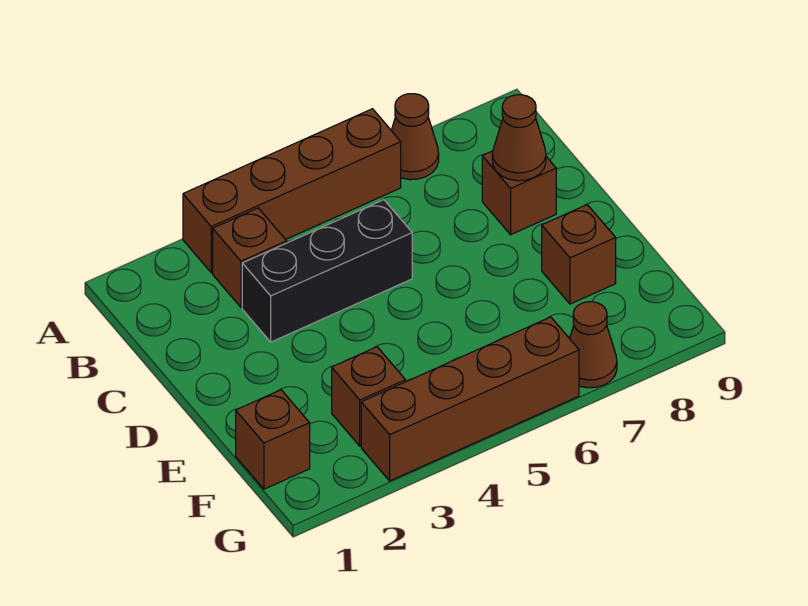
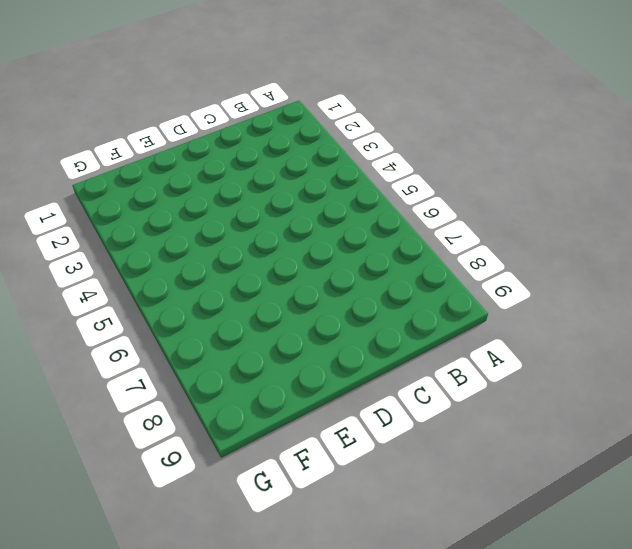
none -> brown brick A3:A6 level 1
none -> brown cone A7 level 1

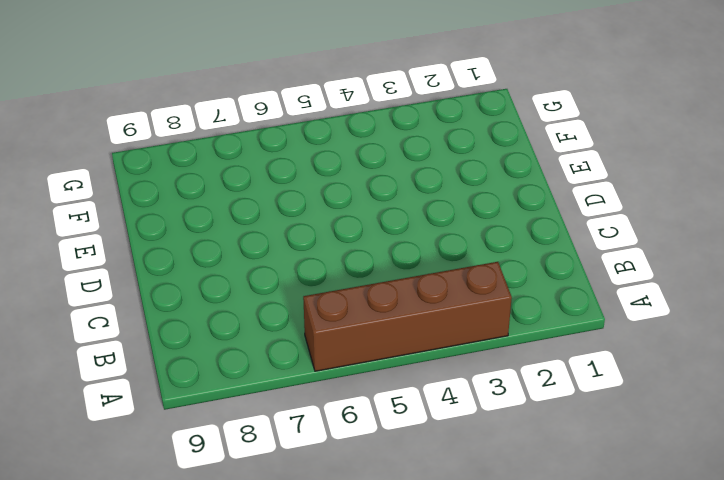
none -> brown cone A7 level 1
none -> brown brick B3 level 1

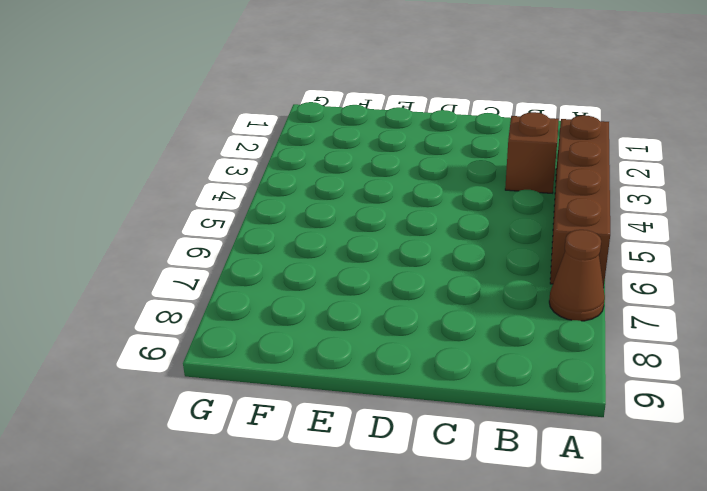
none -> black brick C3:C5 level 1
none -> brown brick C8 level 1

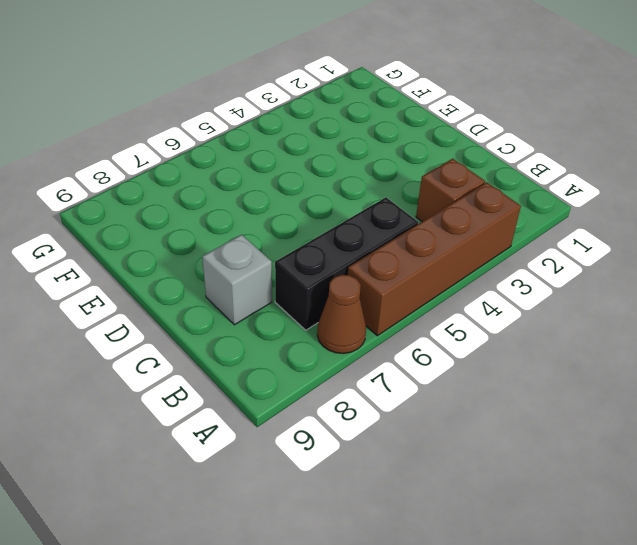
black brick B5:B7 level 1 -> black brick C3:C5 level 1
grey brick C8 level 1 -> brown brick C8 level 1
none -> brown brick E8 level 1
none -> brown brick F1 level 1

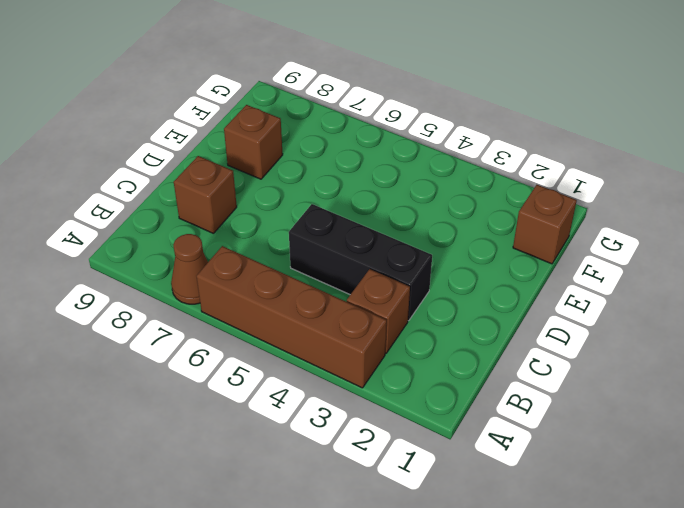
none -> brown brick F3 level 1
none -> brown brick G3:G6 level 1

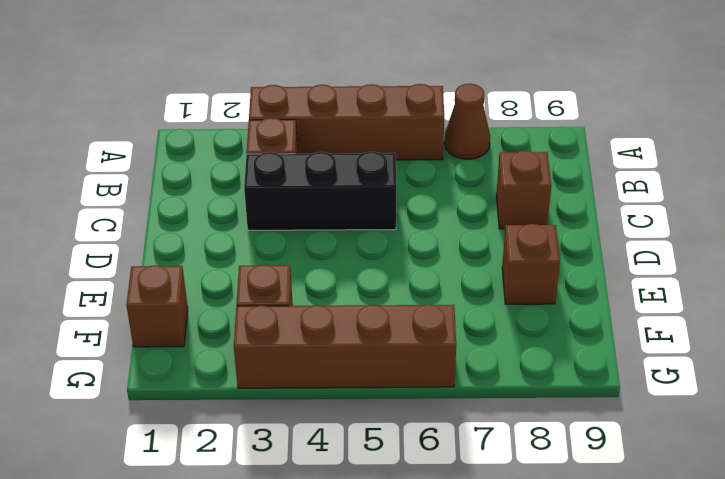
none -> brown cone G7 level 1
none -> brown cone C8 level 2

